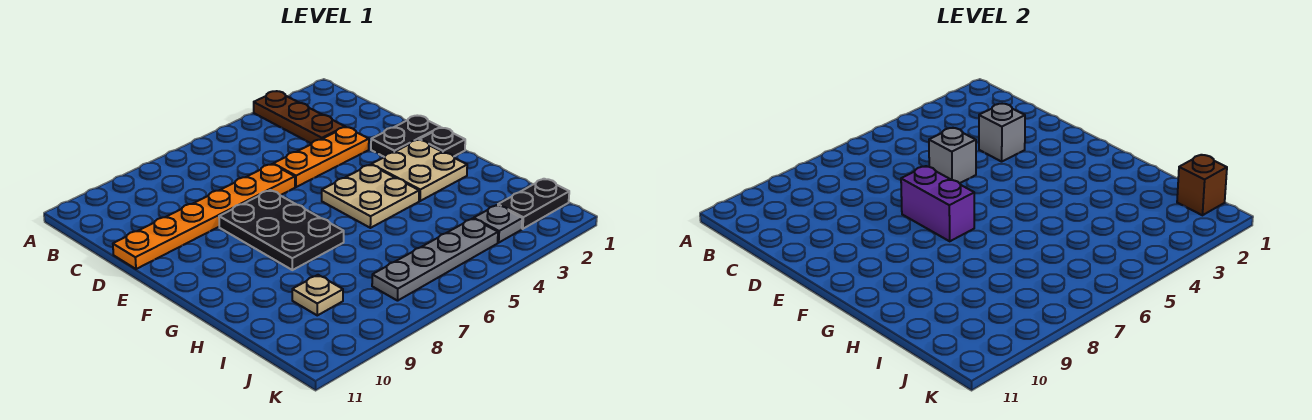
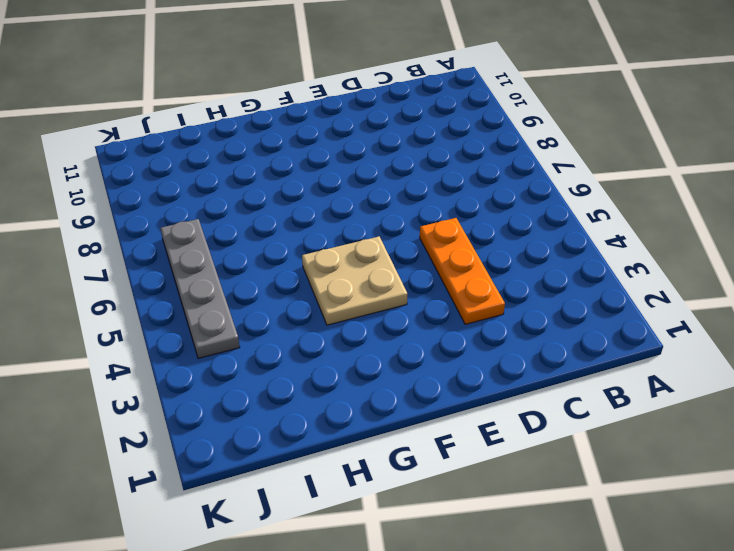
none -> brown plate A3:C3 level 1
none -> orange plate D6:D11 level 1
none -> black plate E1:E2 level 1

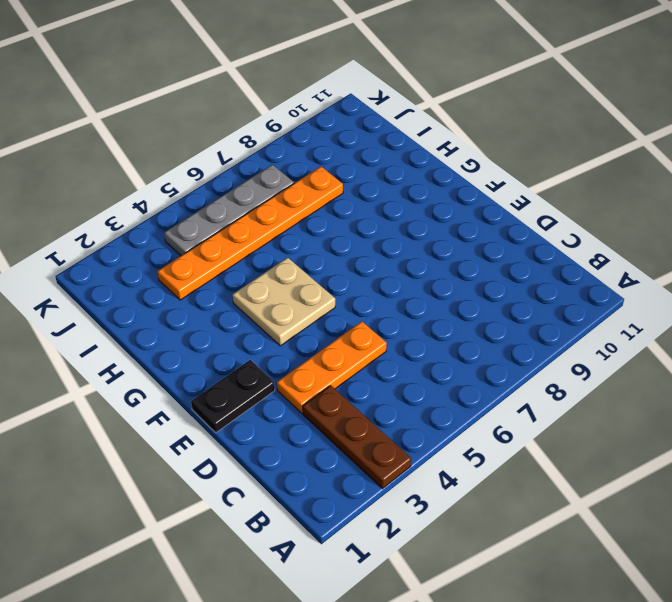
orange plate I3:I8 level 1 -> orange plate D6:D11 level 1
none -> black plate E7:G8 level 1
none -> black plate F1 level 1
none -> tan plate F2:G3 level 1

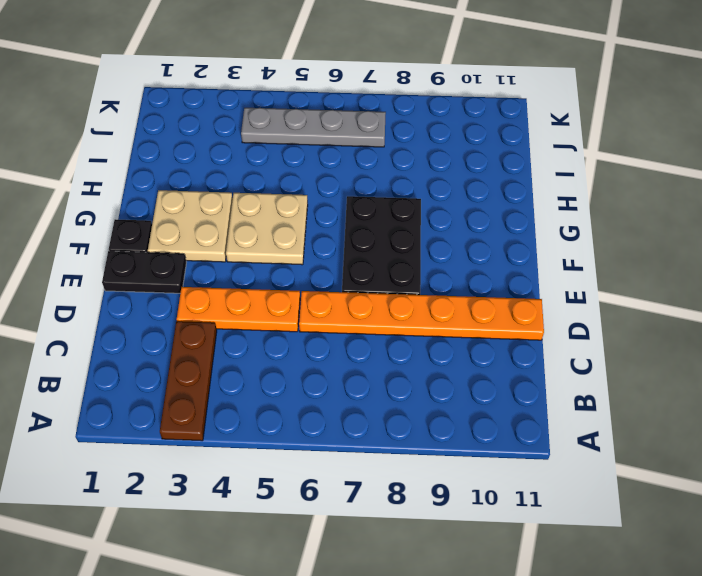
none -> tan plate I9 level 1
none -> black plate J1:J2 level 1
none -> grey plate J3 level 1

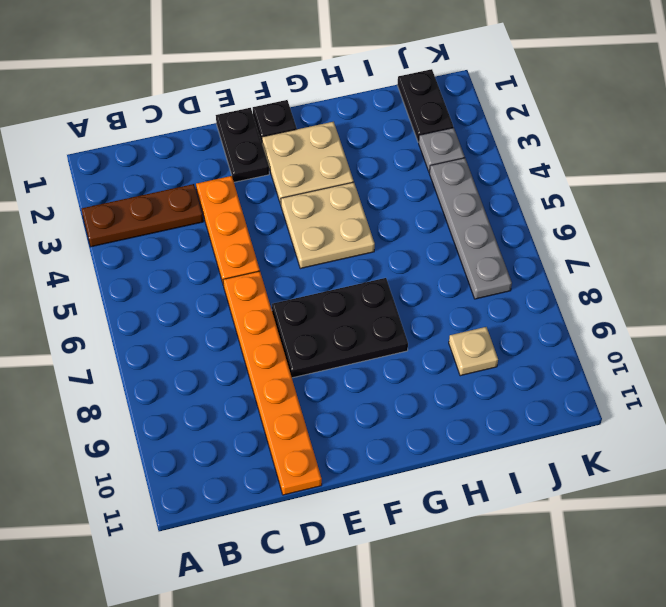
none -> grey brick D3 level 2
none -> grey brick D5 level 2
none -> purple brick E7:F7 level 2

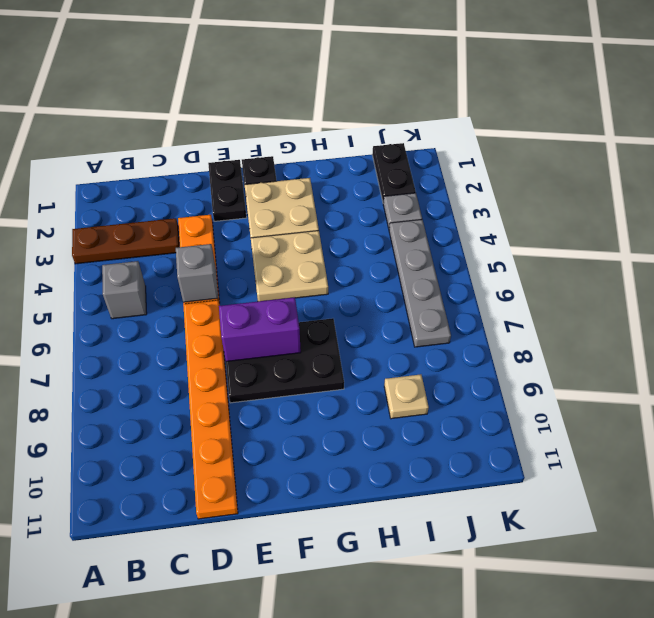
grey brick B5 level 1 -> grey brick D3 level 2
none -> brown brick J1 level 2

